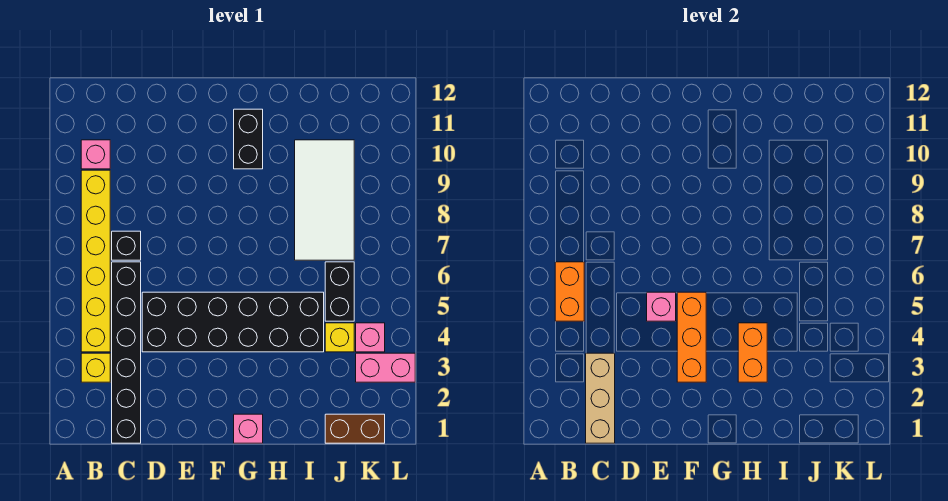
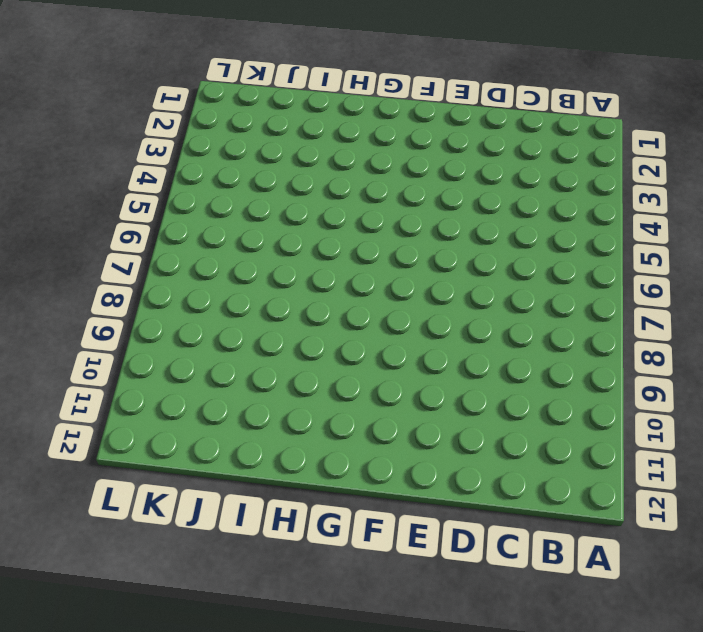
none -> yellow brick B3 level 1
none -> yellow brick B4:B9 level 1
none -> pink brick B10 level 1

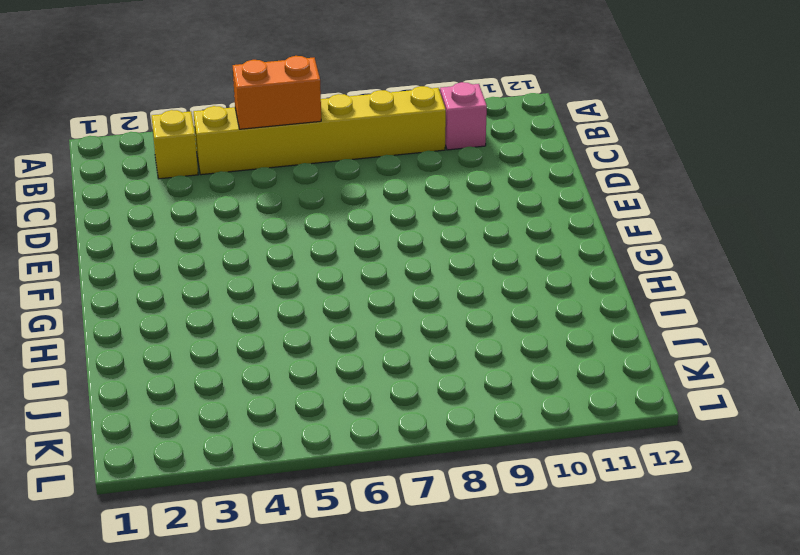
none -> black brick C1:C6 level 1
none -> black brick C7 level 1
none -> black brick D4:I5 level 1

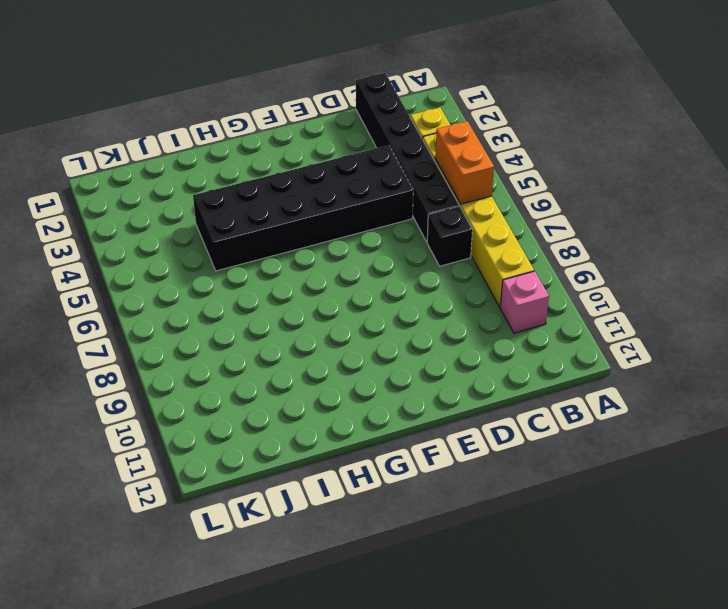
none -> pink brick G1 level 1
none -> black brick G10:G11 level 1
none -> white tile I7:J10 level 1

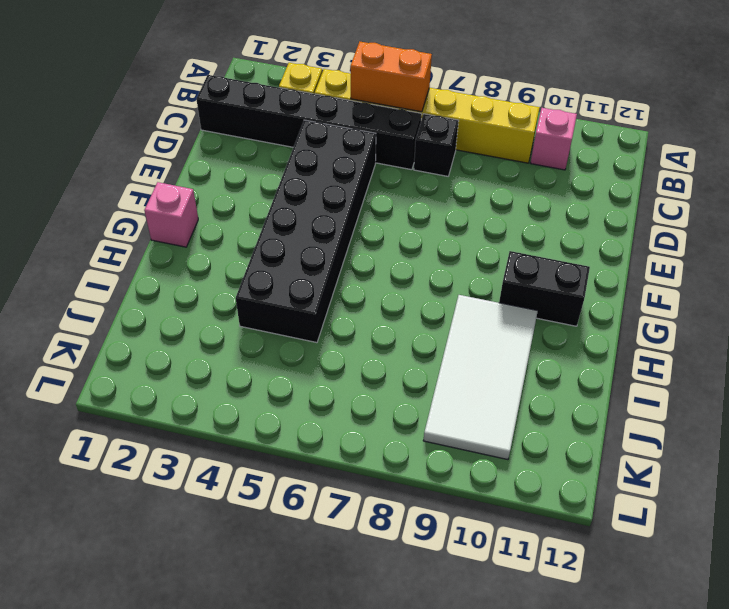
white tile H9:K10 level 1 -> white tile I7:J10 level 1
none -> brown brick J1:K1 level 1
none -> yellow brick J4 level 1
none -> black brick J5:J6 level 1

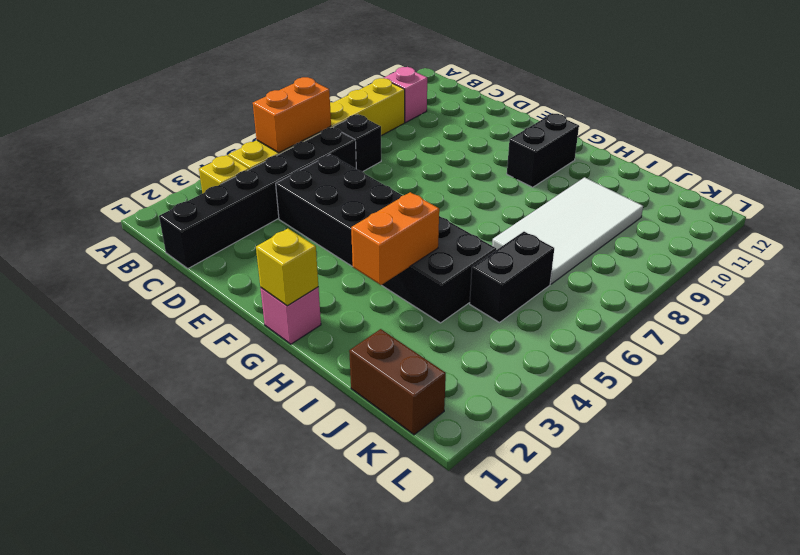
yellow brick G1 level 2 -> yellow brick J4 level 1
none -> pink brick K3:L3 level 1
none -> pink brick K4 level 1
none -> tan brick C1:C3 level 2

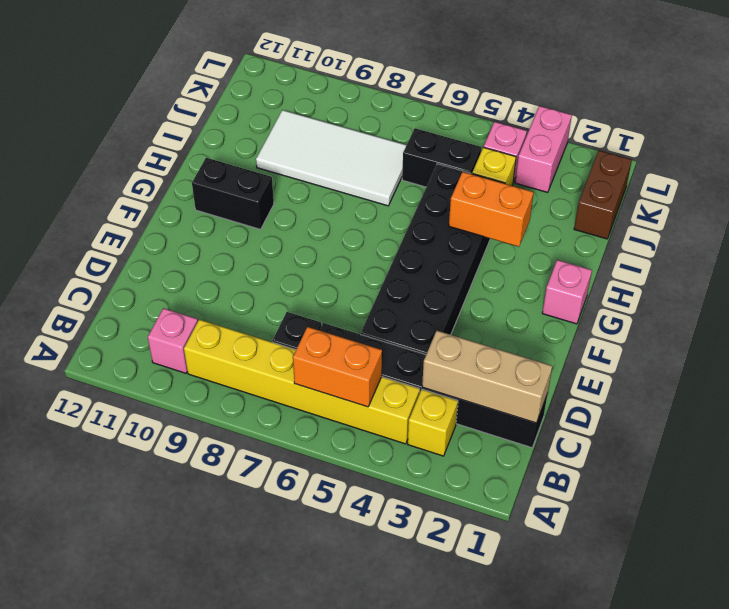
none -> pink brick E5 level 2
none -> orange brick F3:F5 level 2

